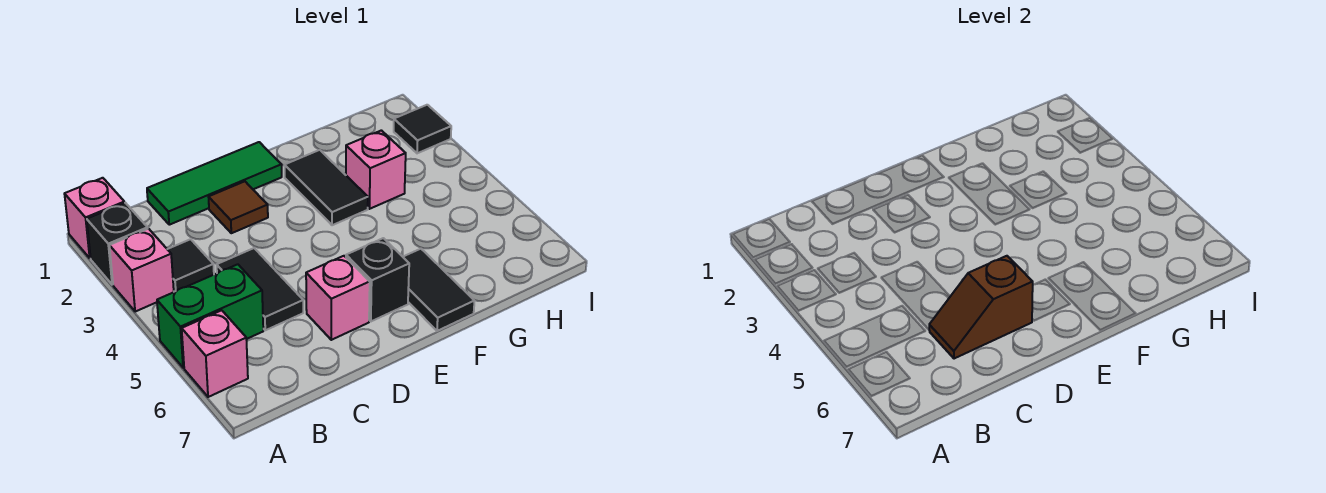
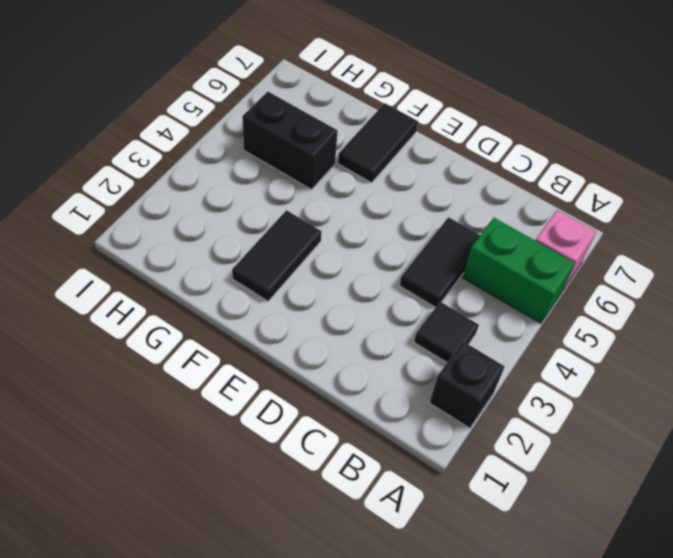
black brick G5:H5 level 1 -> none
none -> pink brick A1 level 1
none -> pink brick A3 level 1
none -> green tile C1:E1 level 1

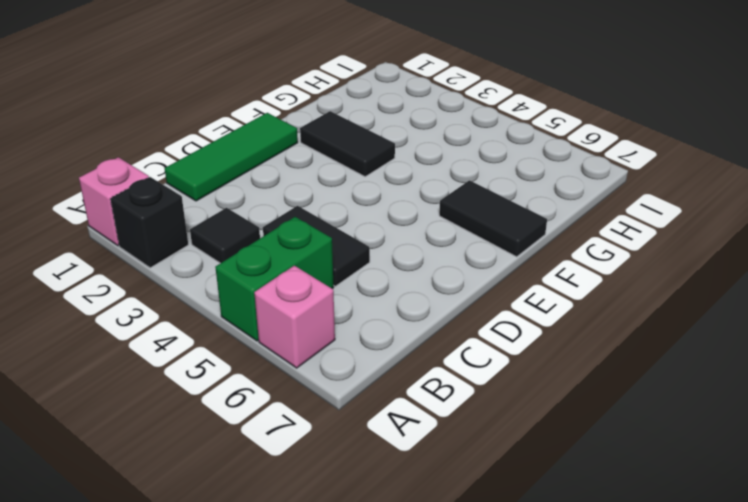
none -> pink brick A3 level 1
none -> brown tile D2 level 1
none -> pink brick D6 level 1

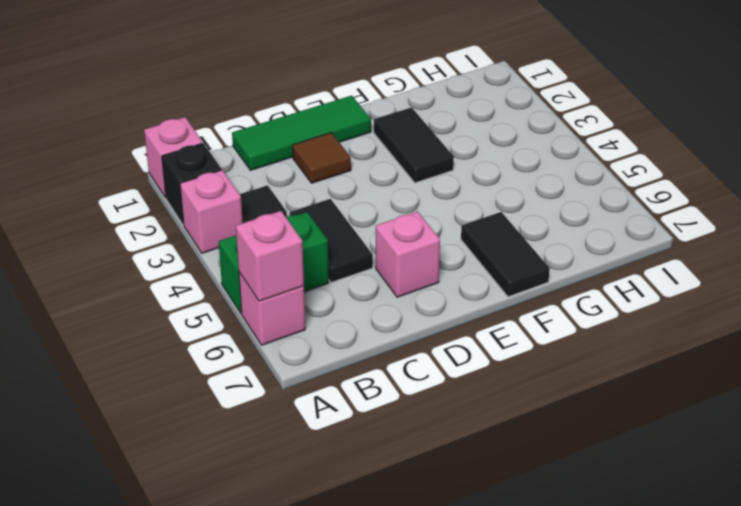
pink brick A6 level 2 -> pink brick G3 level 1
none -> black brick E6 level 1
none -> black tile I2 level 1
none -> brown slope C6:D6 level 2 top D

